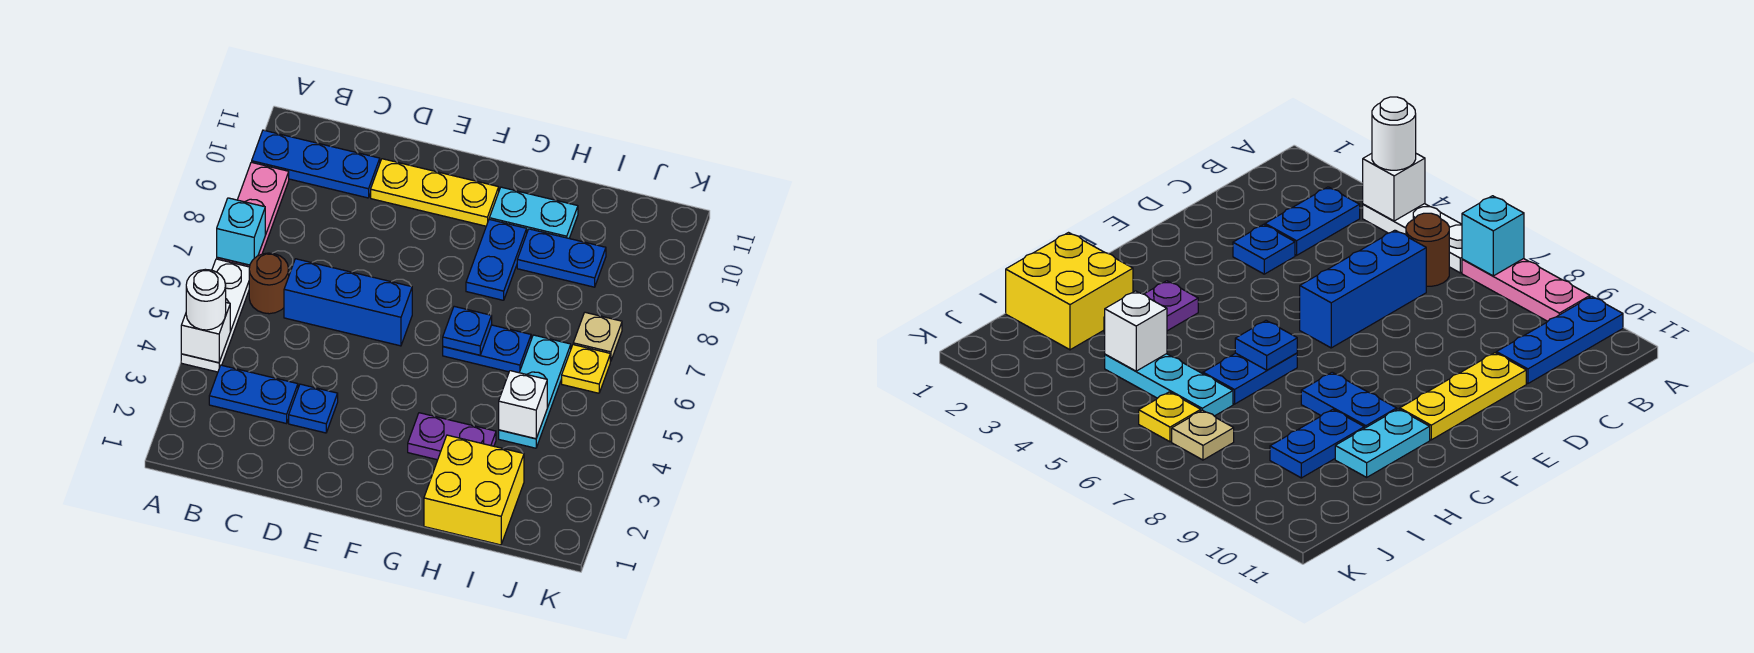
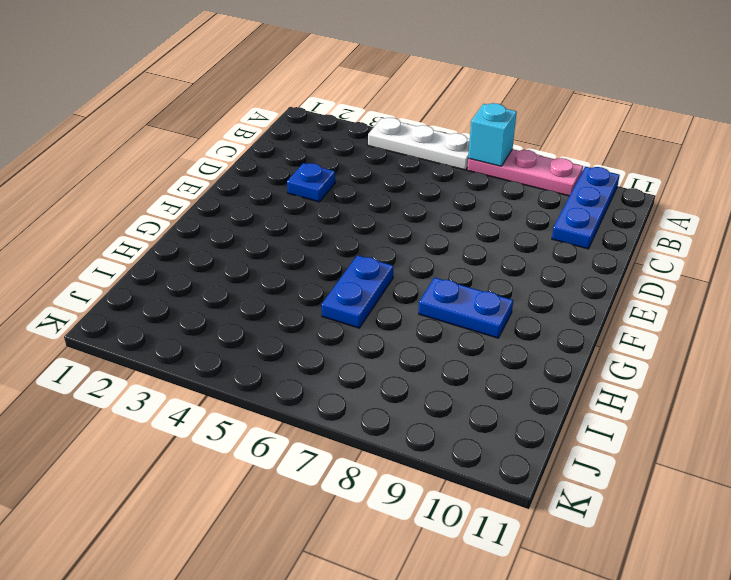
none -> blue plate B3:C3 level 1
none -> brown round brick B6 level 1
none -> blue brick C6:E6 level 1

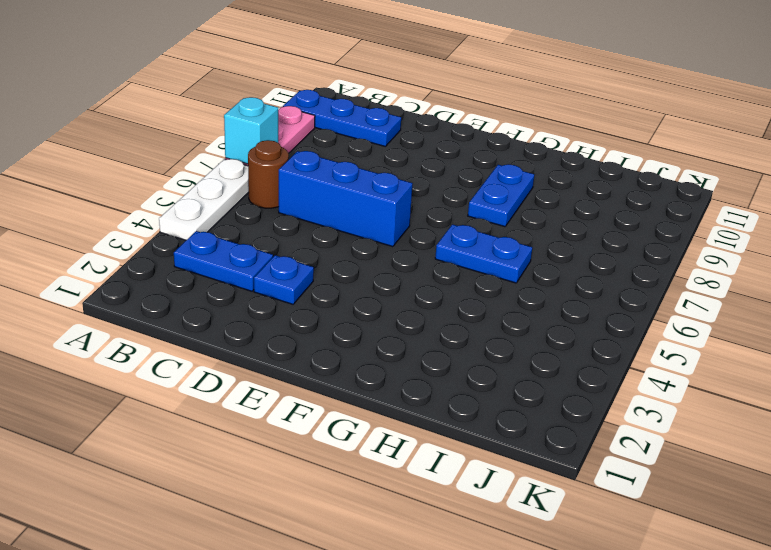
none -> yellow plate D10:F10 level 1
none -> purple plate G3:H3 level 1
none -> cyan plate G10:H10 level 1

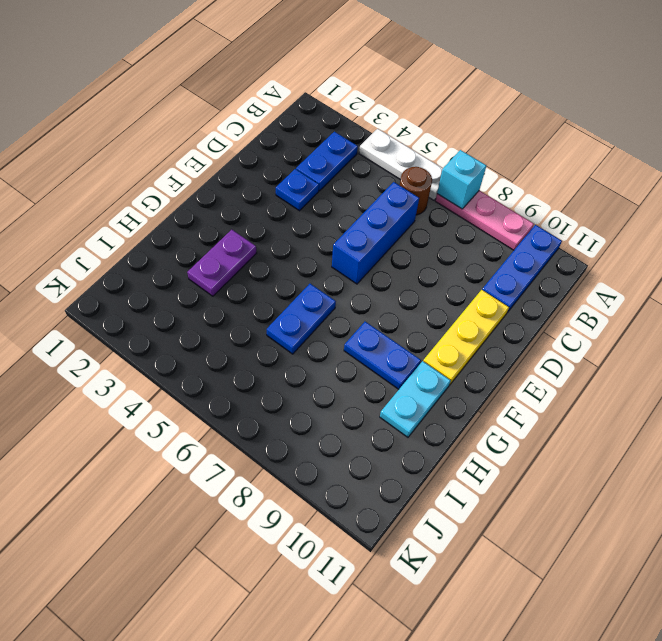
none -> yellow brick H1:I2 level 1
none -> blue plate H9:I9 level 1
none -> cyan plate I4:I6 level 1

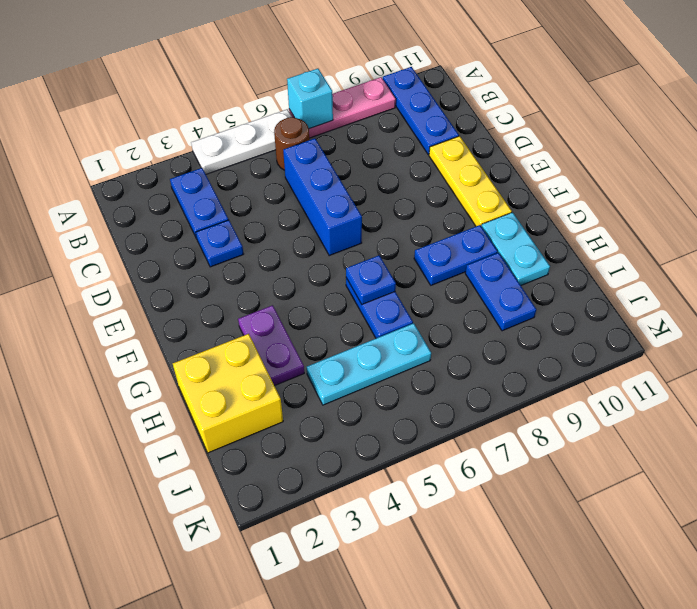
none -> yellow plate J6 level 1
none -> tan plate J7 level 1
none -> white brick A4 level 2

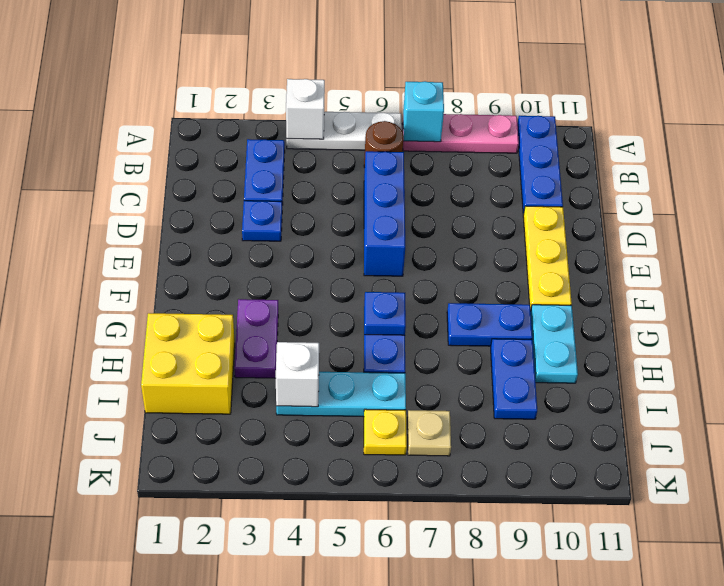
none -> white round brick A4 level 3

